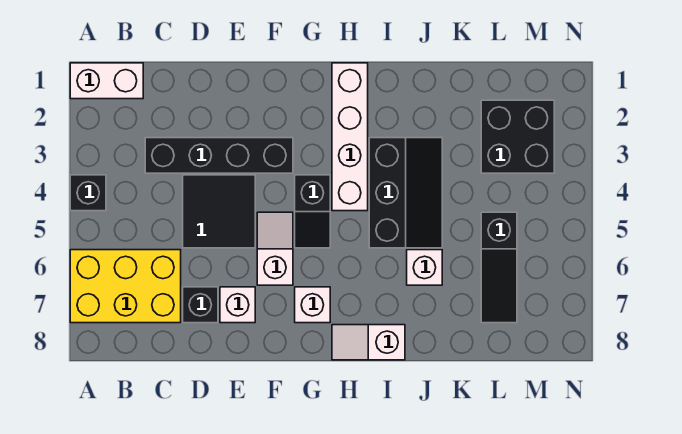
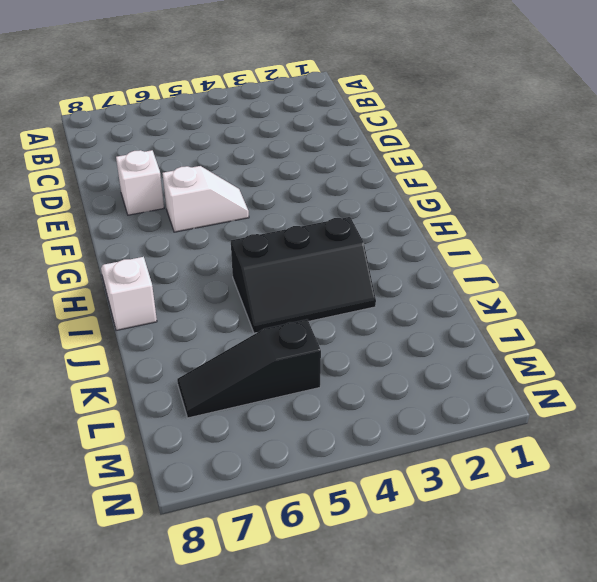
none -> white brick A1:B1 level 1
none -> black brick A4 level 1
none -> yellow brick A6:C7 level 1

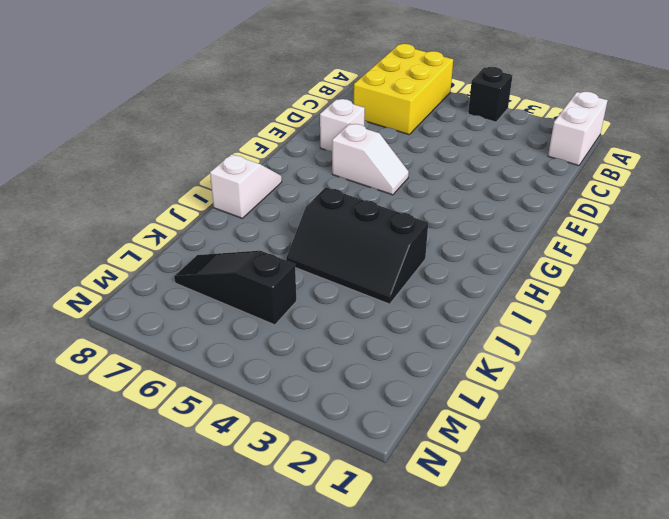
none -> black brick C3:F3 level 1
none -> black tile D4:E5 level 1
none -> black brick D7 level 1

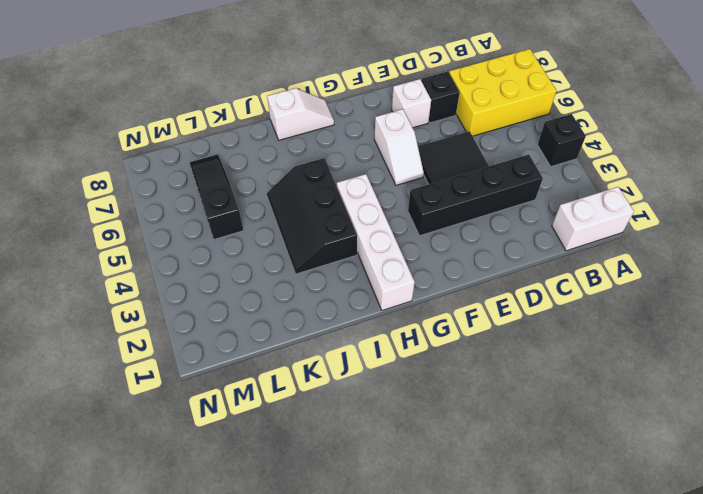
none -> black slope G4:G5 level 1 top 4
none -> white brick G7 level 1
none -> white brick J6 level 1

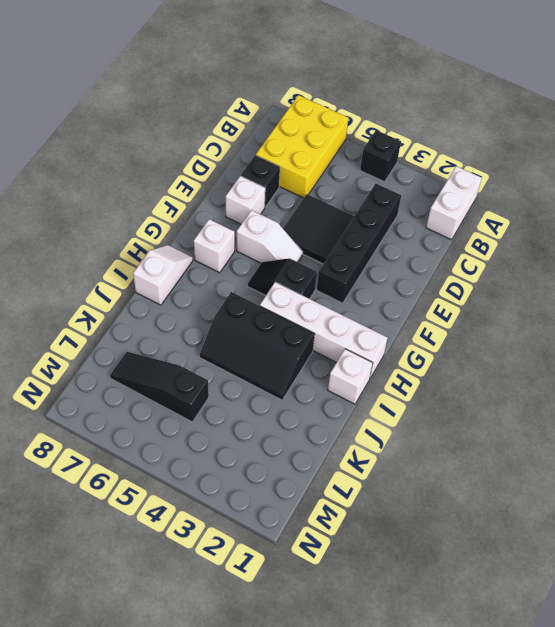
white brick I1 level 1 -> white brick J6 level 1
none -> black brick L2:M3 level 1

